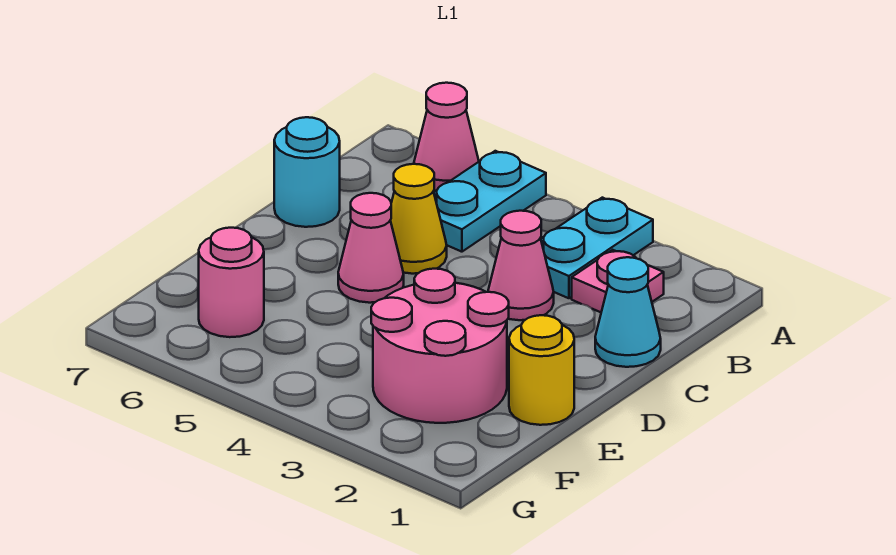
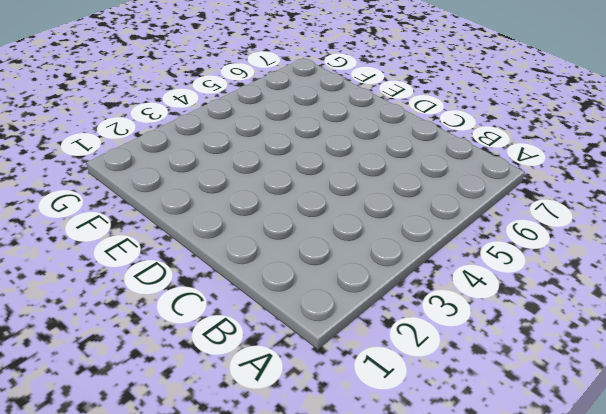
none -> cyan plate A3:B3 level 1
none -> cyan plate A5:B5 level 1
none -> pink cone A6 level 1

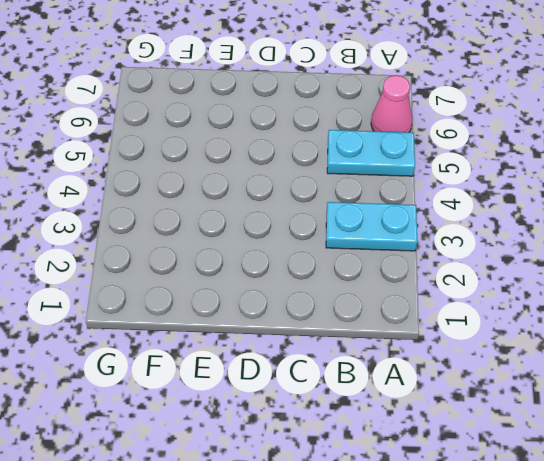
none -> pink plate B2 level 1
none -> cyan cone C1 level 1
none -> pink cone C3 level 1

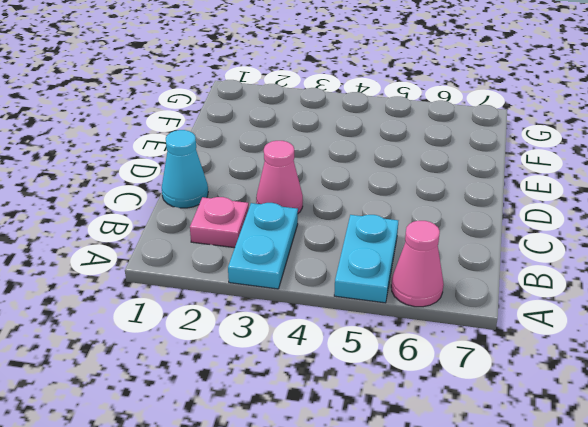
none -> yellow cone C5 level 1
none -> cyan round brick C7 level 1
none -> pink cone D5 level 1

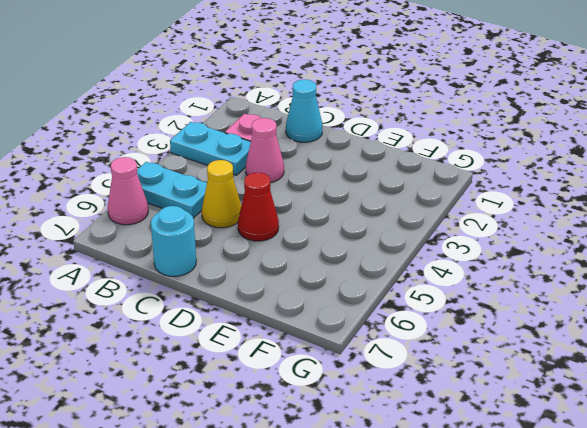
red cone D5 level 1 -> pink cone D5 level 1
none -> yellow round brick E1 level 1
none -> pink round brick E2:F3 level 1
none -> pink round brick F6 level 1

